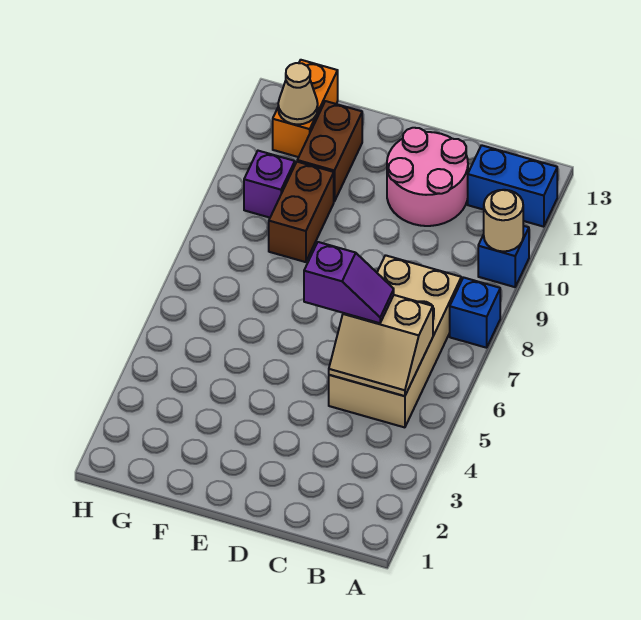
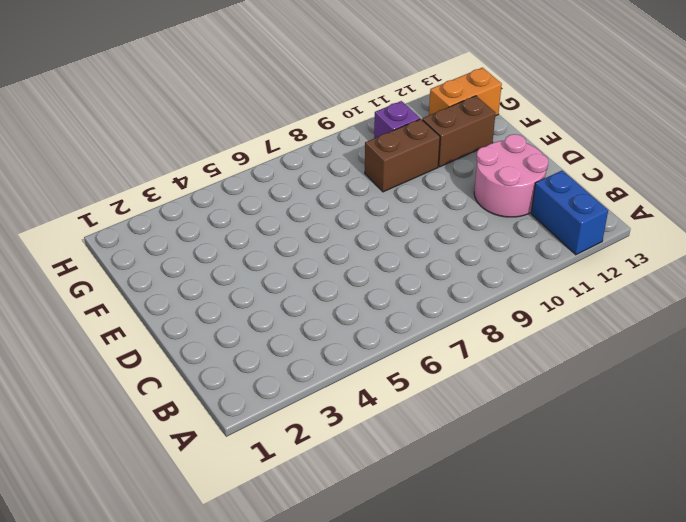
none -> blue brick A8 level 1
none -> blue brick A10 level 1
none -> tan brick B5:C8 level 1

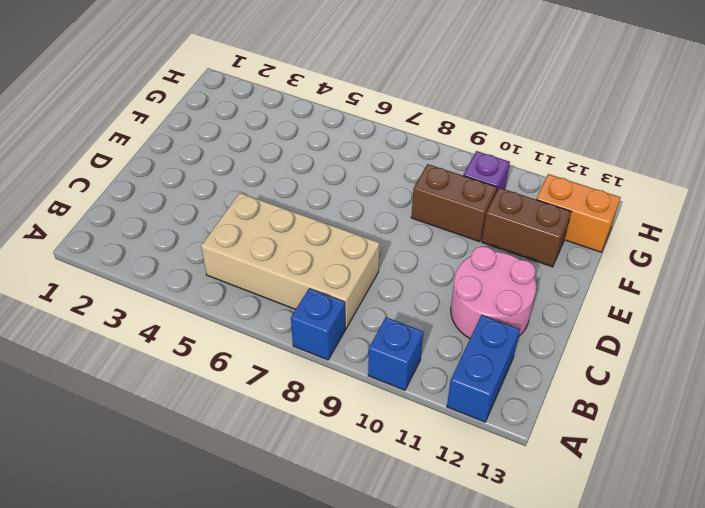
none -> tan round brick A10 level 2
none -> tan slope B5:C6 level 2 top 6
none -> tan cone G12 level 2

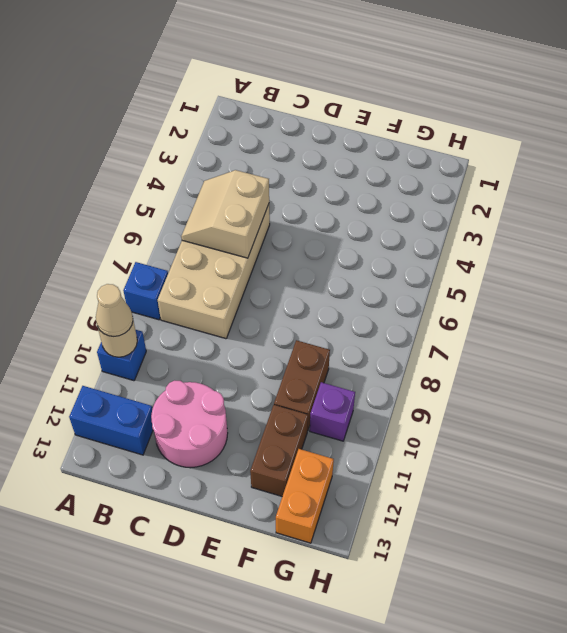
tan cone A10 level 3 -> tan cone G12 level 2
tan slope B5:C6 level 2 top C -> tan slope B5:C6 level 2 top 6
none -> purple slope C6:D6 level 3 top D

